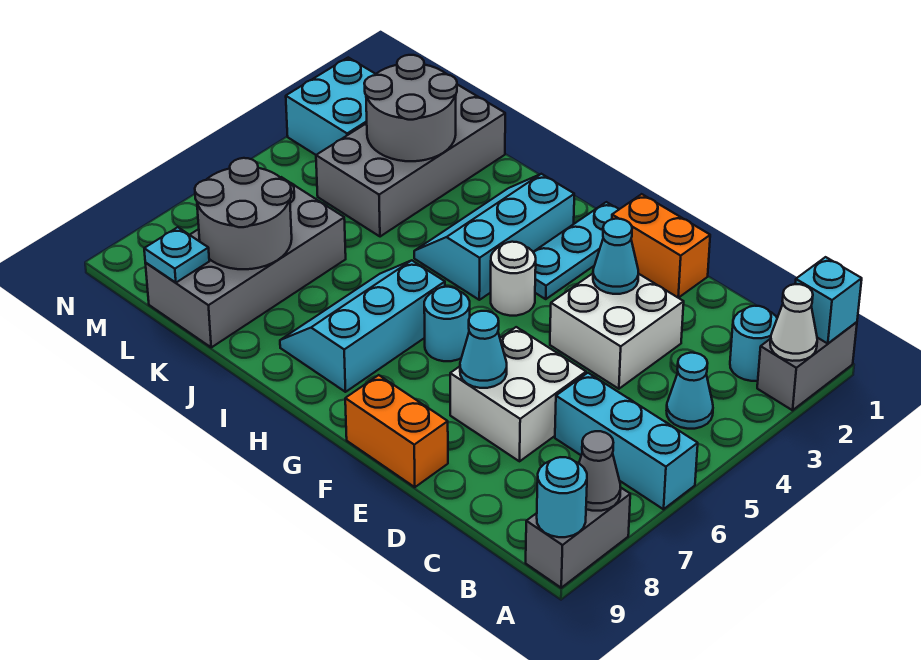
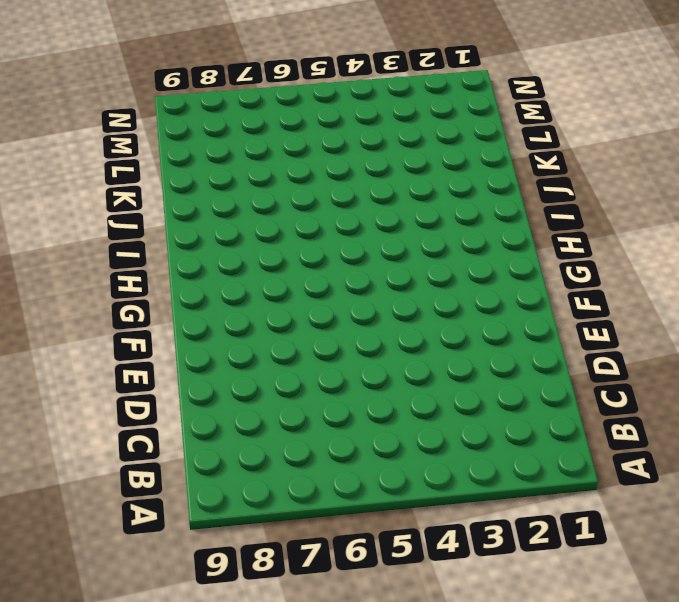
none -> grey brick A1:A2 level 1
none -> cyan brick A6:C6 level 1
none -> grey brick A8:A9 level 1

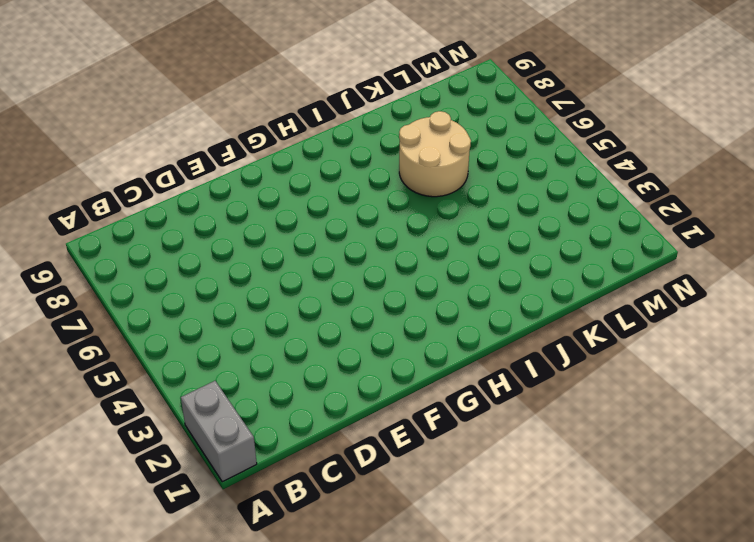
tan round brick J6:K7 level 1 -> grey brick K6:L9 level 1
none -> cyan brick A6:C6 level 1
none -> grey brick A8:A9 level 1
none -> cyan round brick B2 level 1

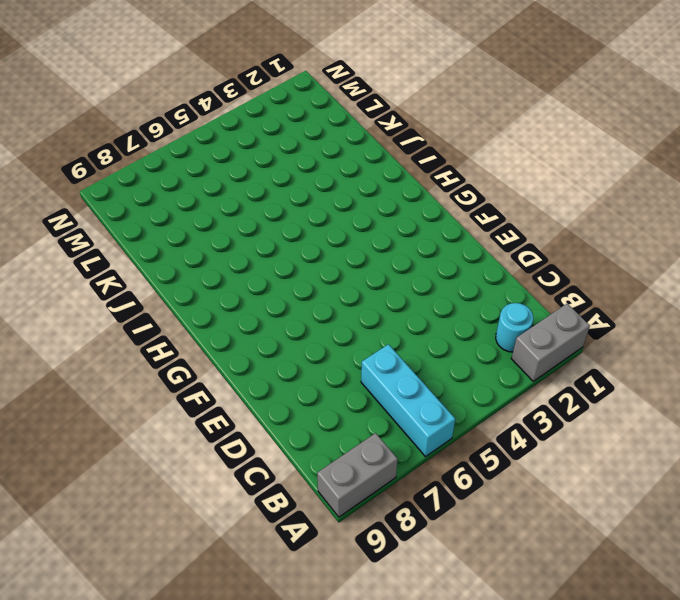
none -> cyan cone B4 level 1
none -> white brick D3:E4 level 1
none -> white brick D6:E7 level 1

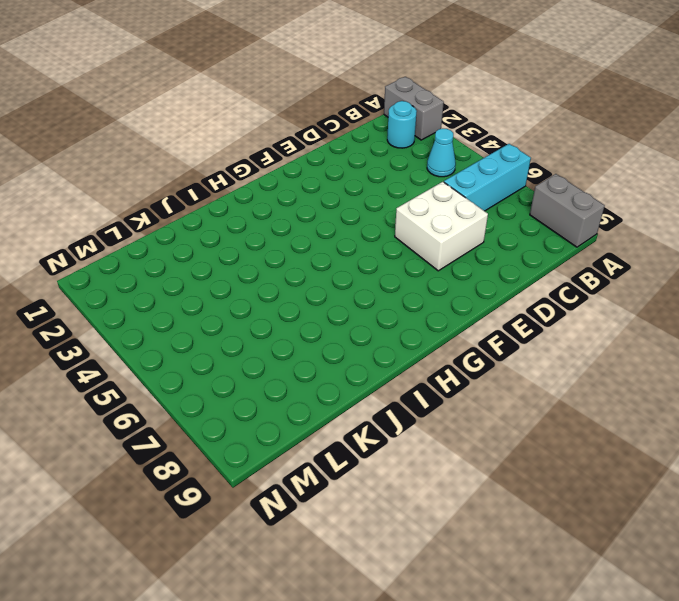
none -> white brick D3:E4 level 1
none -> orange brick E1:F1 level 1
none -> orange brick E9:F9 level 1

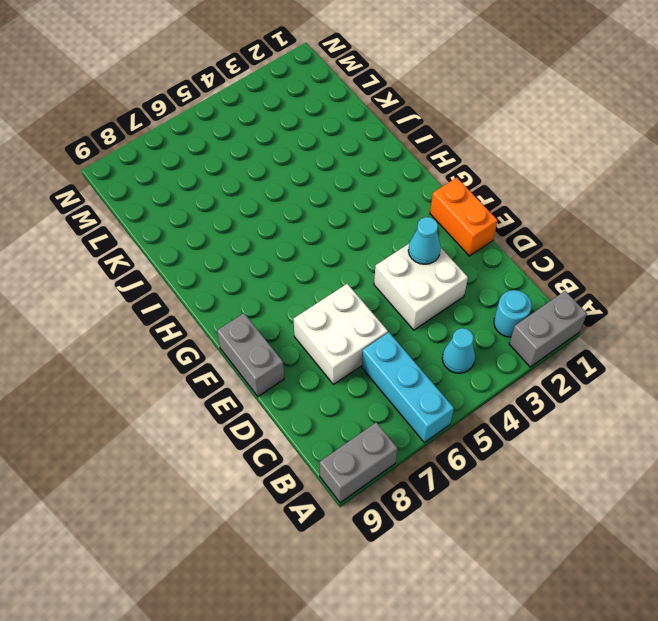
grey brick E9:F9 level 1 -> orange brick E9:F9 level 1
none -> cyan plate G1:G3 level 1
none -> white round brick G4 level 1
none -> cyan round brick G6 level 1

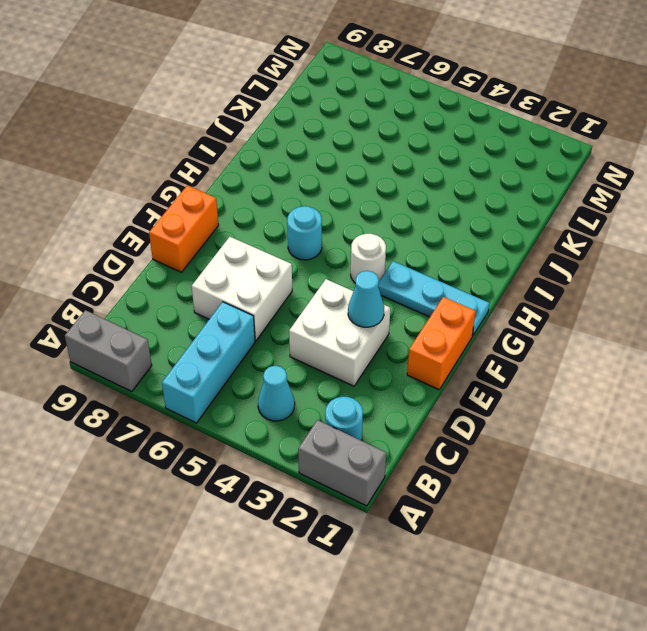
none -> cyan slope H2:I4 level 1 top H
none -> cyan slope H6:I8 level 1 top H
none -> grey brick K1:L4 level 1

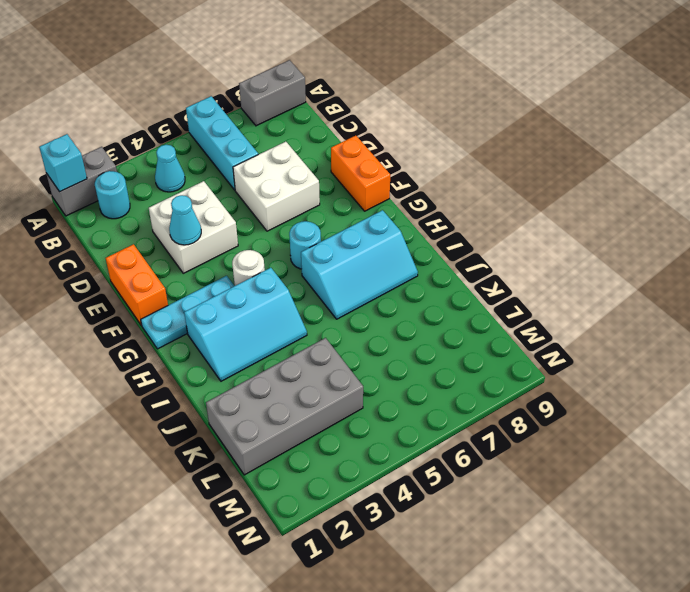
none -> grey brick K6:L9 level 1
none -> cyan brick M2:N3 level 1
none -> white cone A2 level 2

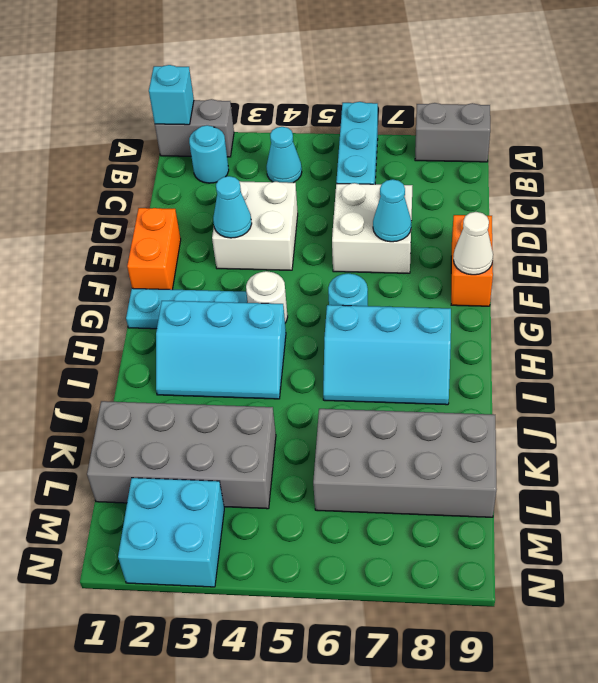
white cone F9 level 2 -> white cone A2 level 2
none -> grey cone A8 level 2
none -> cyan round brick A9 level 2
none -> grey round brick K2:L3 level 2

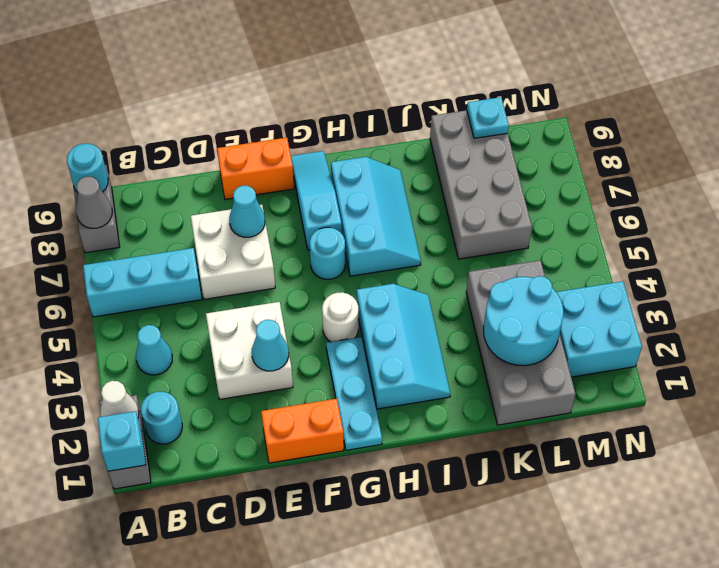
cyan slope G7:G9 level 1 top 7 -> none
cyan round brick K2:L3 level 2 -> grey round brick K2:L3 level 2
none -> grey round brick K7:L8 level 2

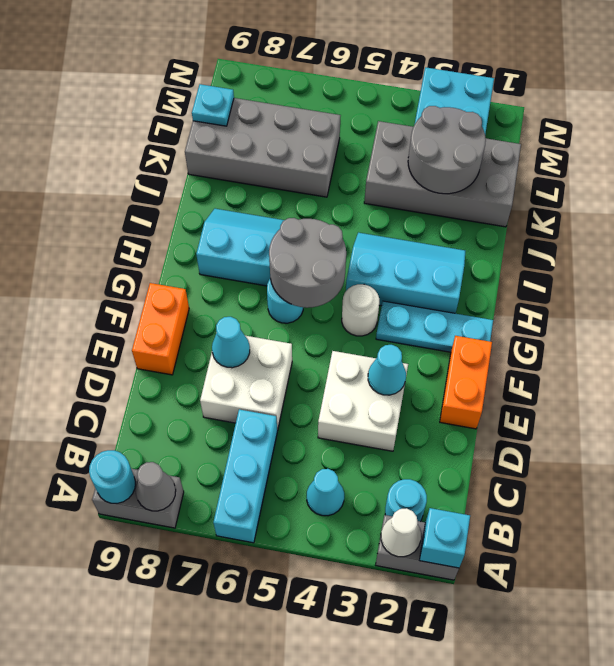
grey round brick G5:H6 level 2 -> grey round brick K7:L8 level 2

